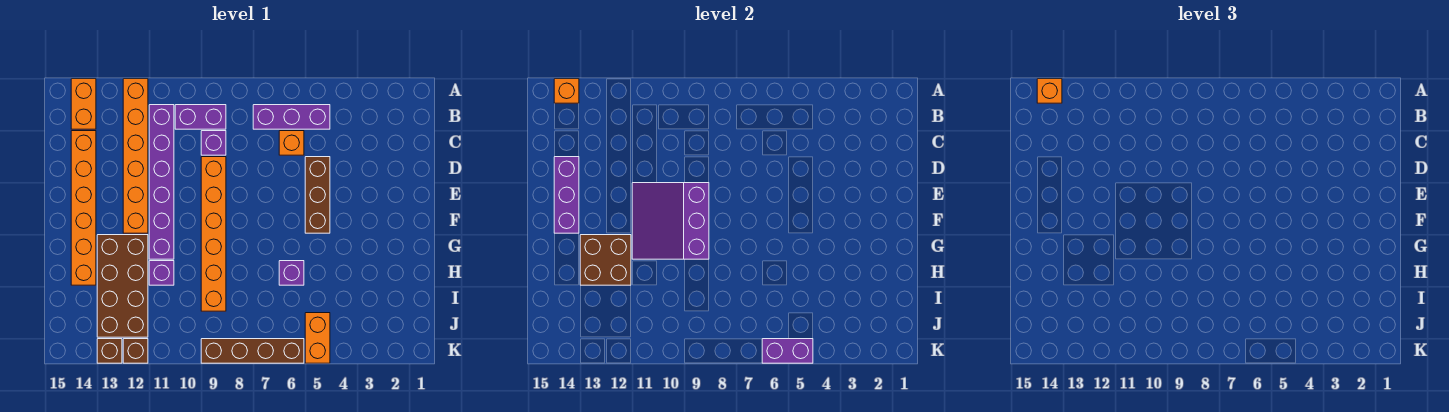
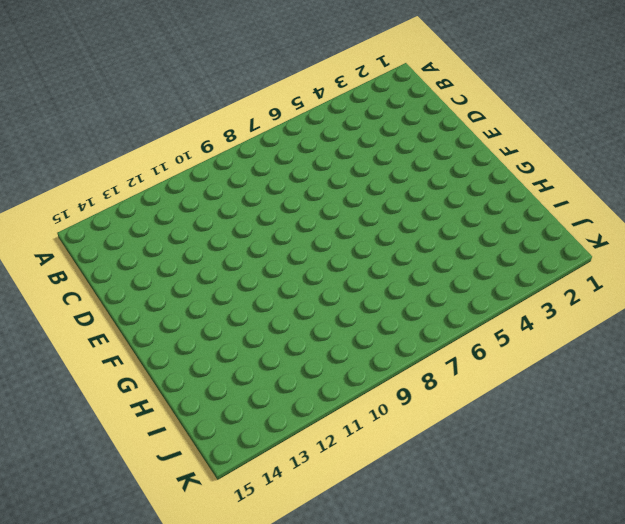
none -> orange brick A12:F12 level 1
none -> orange brick A14:B14 level 1
none -> purple brick B5:B7 level 1

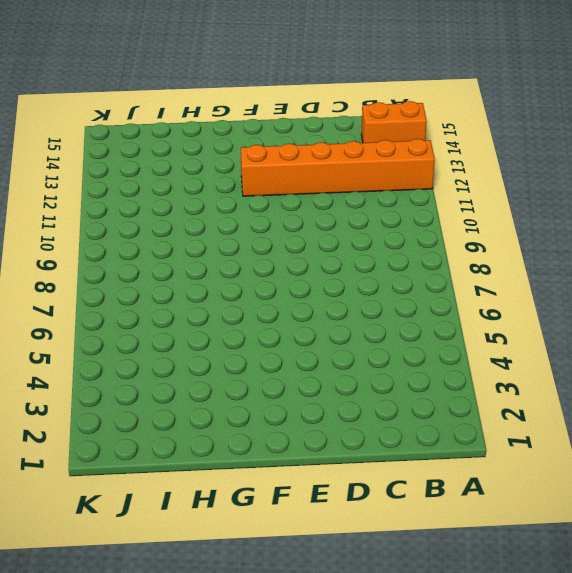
none -> purple brick B5:B7 level 1
none -> purple brick B9:B10 level 1
none -> purple brick B11:G11 level 1

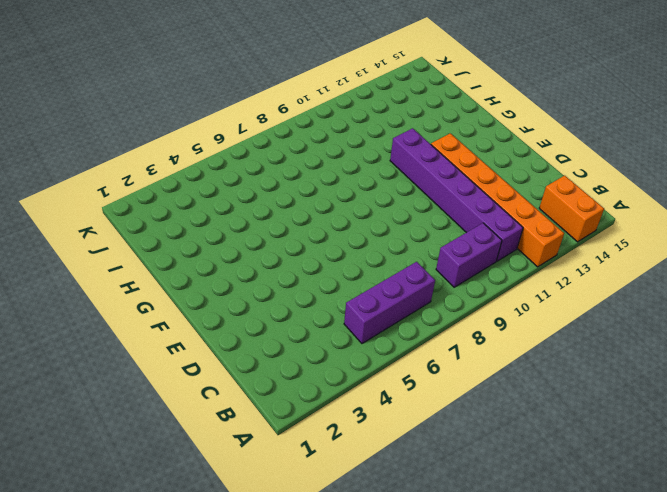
none -> orange brick C6 level 1
none -> purple brick C9 level 1
none -> orange brick C14:H14 level 1

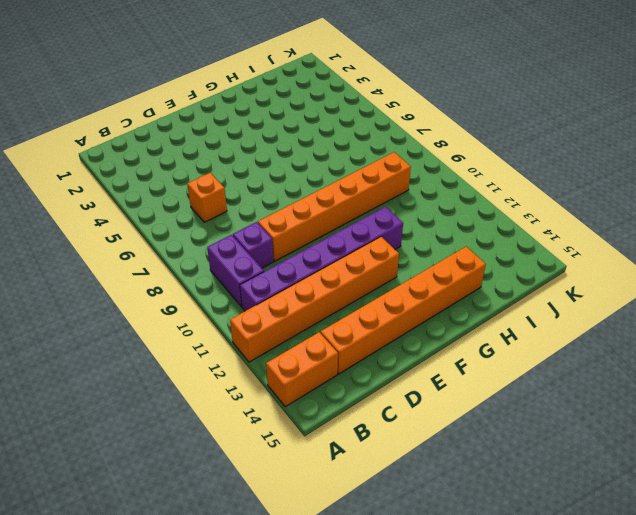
none -> purple brick B5:B7 level 1
none -> brown brick D5:F5 level 1
none -> brown brick G12:J13 level 1

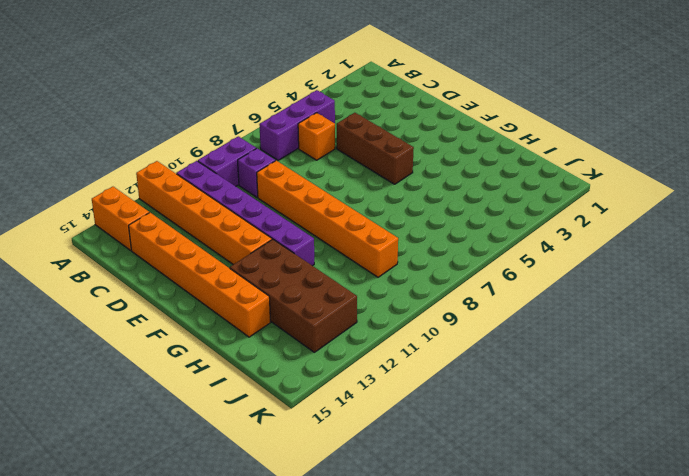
none -> purple brick H6 level 1
none -> purple brick H11 level 1
none -> orange brick J5:K5 level 1

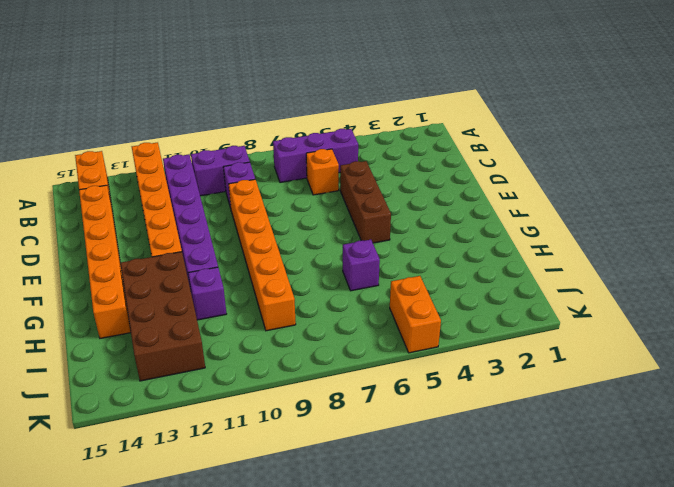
none -> brown brick K6:K9 level 1
none -> brown brick K12 level 1
none -> brown brick K13 level 1

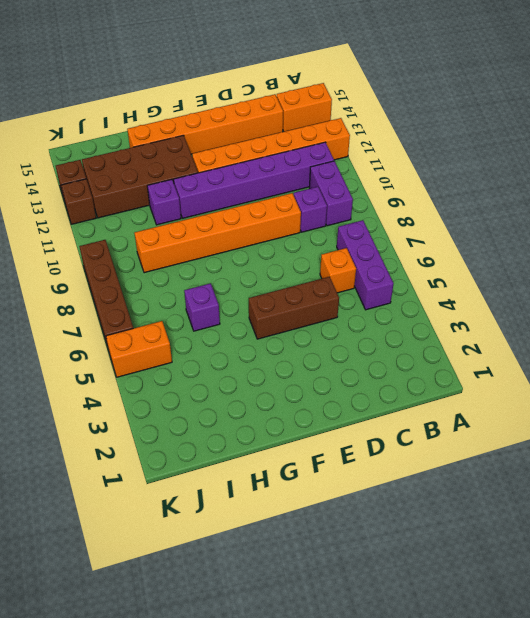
none -> orange brick A14 level 2
none -> purple brick D14:F14 level 2
none -> purple slope E9:G11 level 2 top 9

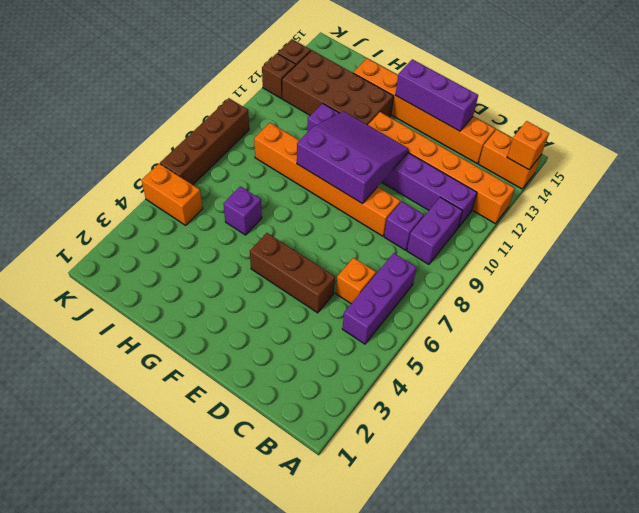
none -> brown brick G12:H13 level 2
none -> purple brick K5:K6 level 2
none -> orange brick A14 level 3

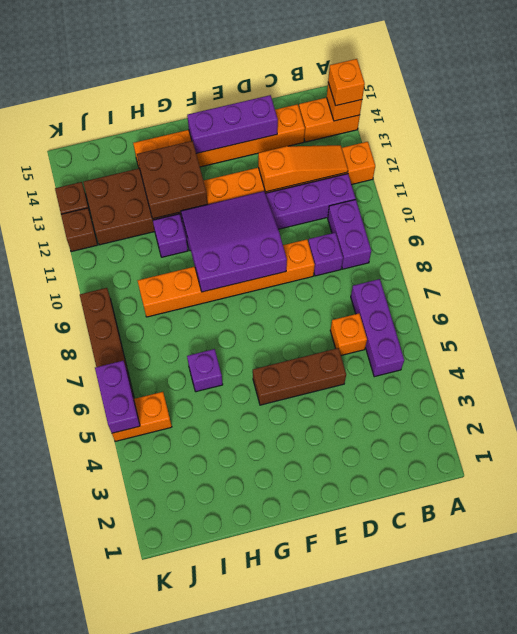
orange slope B12:D12 level 2 top D -> none

